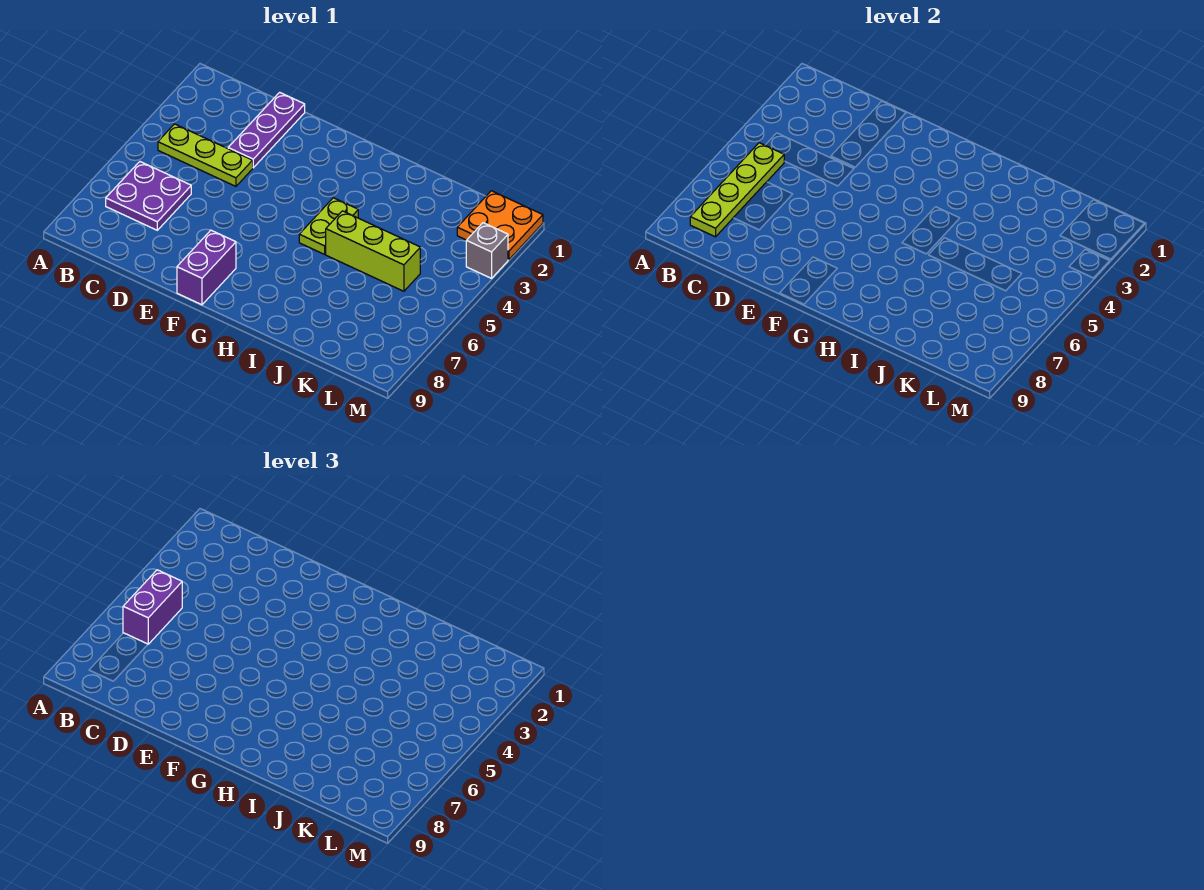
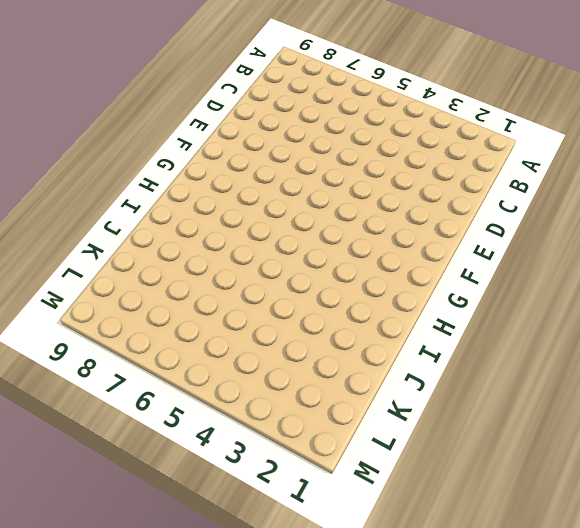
none -> lime plate B4:D4 level 1
none -> purple plate B6:C7 level 1

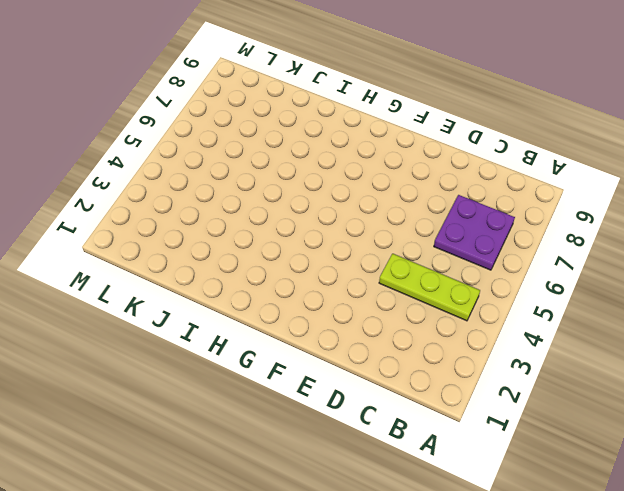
none -> purple plate D1:D3 level 1
none -> purple brick F8:F9 level 1

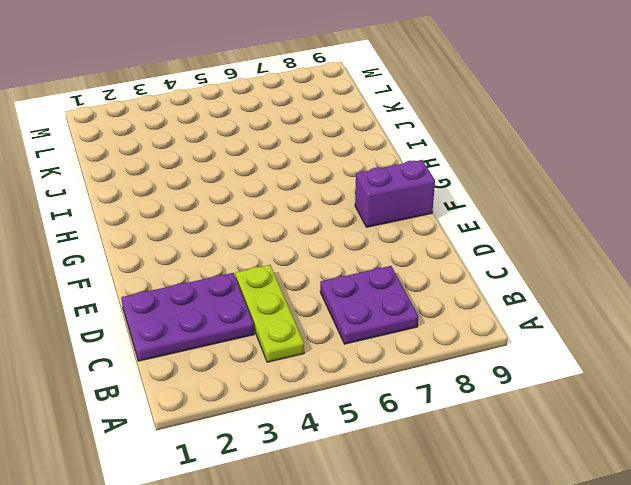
purple plate C1:D3 level 1 -> purple plate D1:D3 level 1
none -> lime plate H4:H5 level 1
none -> lime brick I5:K5 level 1

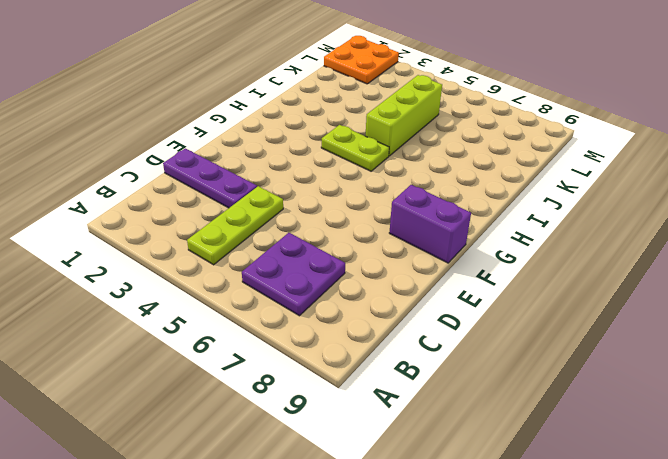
none -> grey brick M3 level 1
none -> lime plate B5:B8 level 2

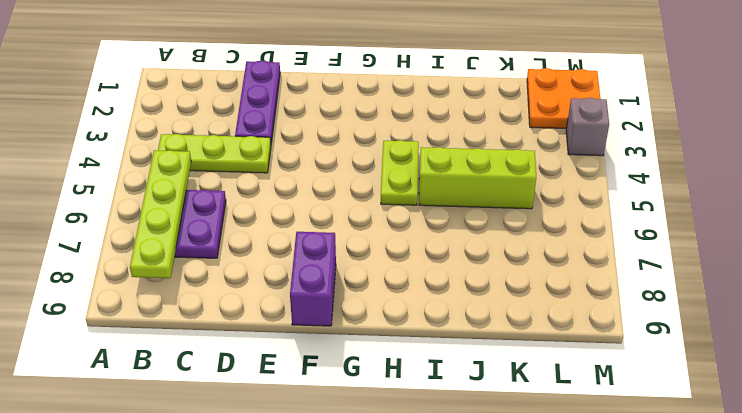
none -> purple brick B5:B6 level 3

